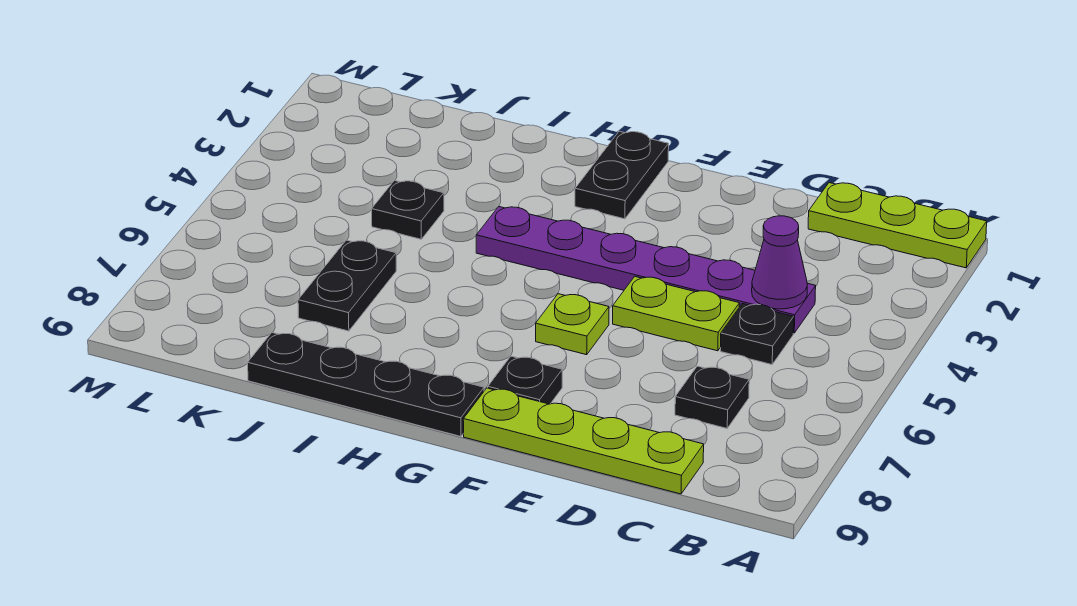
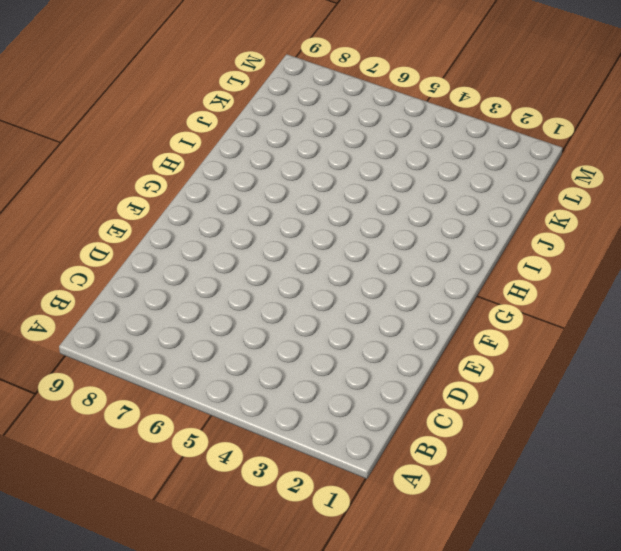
none -> lime plate A1:C1 level 1
none -> purple plate C4:H4 level 1
none -> black plate C5 level 1

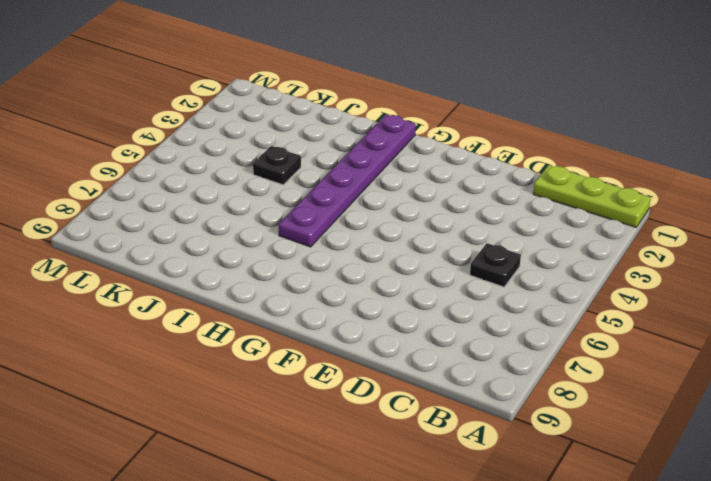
purple plate H1:H6 level 1 -> purple plate C4:H4 level 1
none -> black plate C7 level 1
none -> lime plate C9:F9 level 1
none -> lime plate D5:E5 level 1

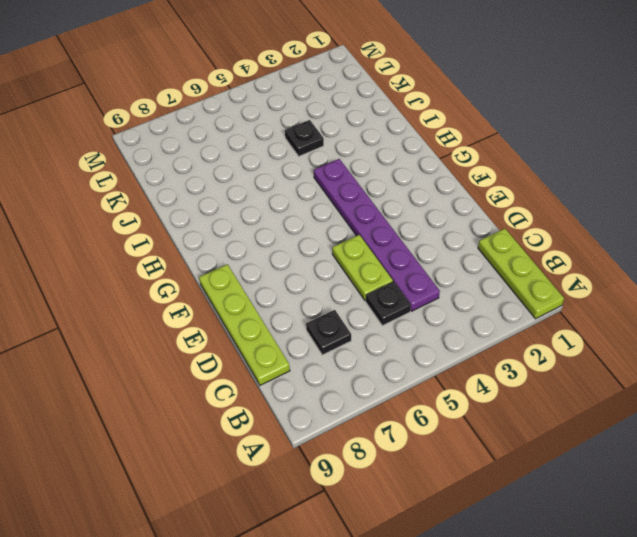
none -> lime plate F6 level 1
none -> black plate F8 level 1
none -> black plate G1:G2 level 1

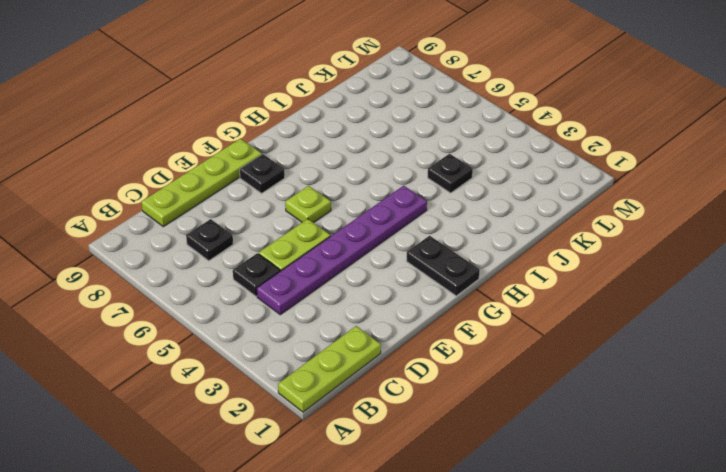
none -> black plate G9:J9 level 1
none -> black plate J6:J7 level 1
none -> purple cone C4 level 2

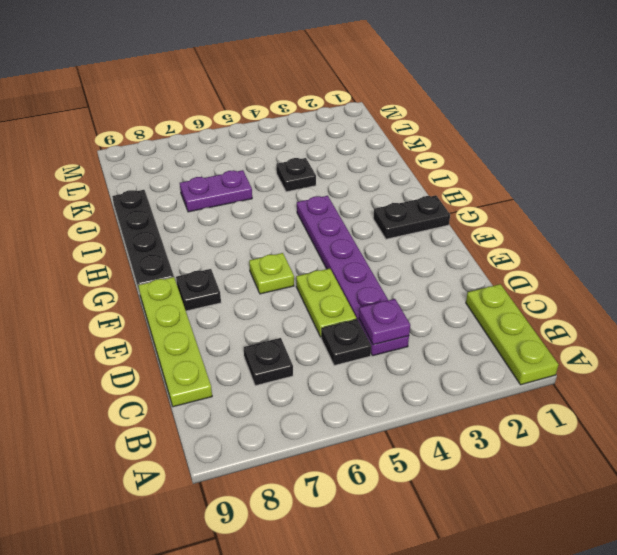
purple plate C4 level 2 -> purple cone C4 level 2
purple plate J6:J7 level 1 -> black plate J6:J7 level 1

